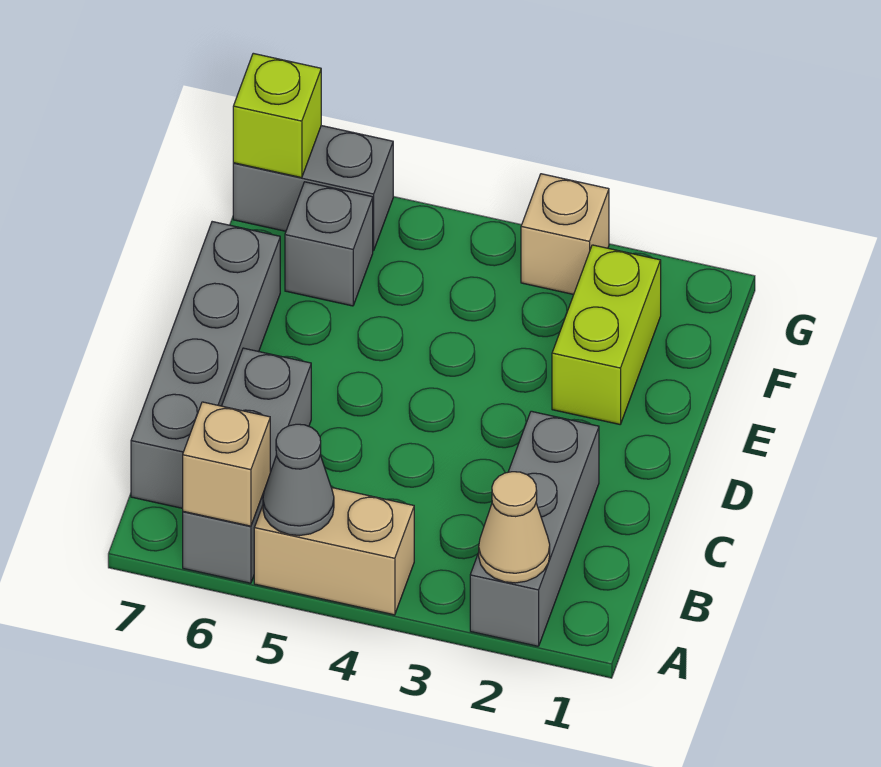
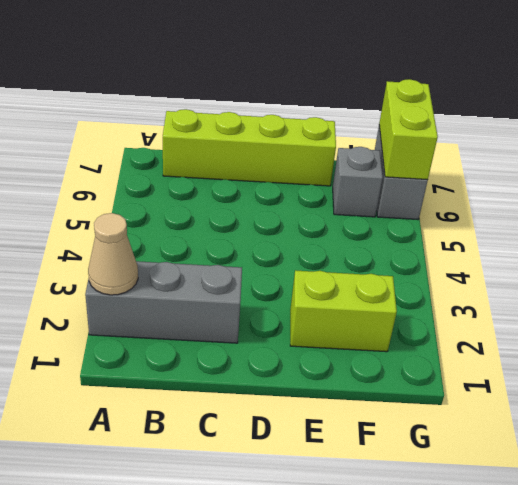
lime brick B7:E7 level 1 -> grey brick B7:E7 level 1
lime brick G6:G7 level 2 -> lime brick G7 level 2
none -> tan brick A4:A5 level 1
none -> grey brick A6:C6 level 1
none -> tan brick G3 level 1

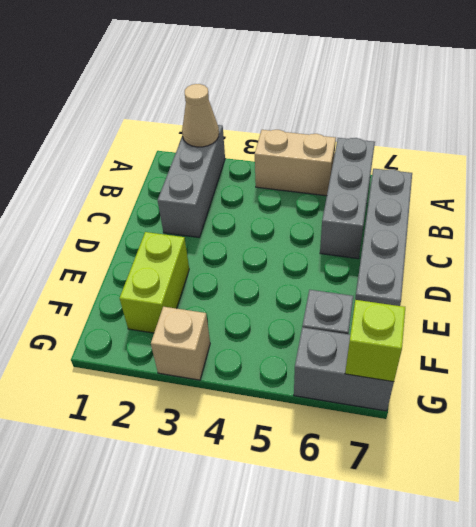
none -> grey cone A5 level 2
none -> tan brick A6 level 2

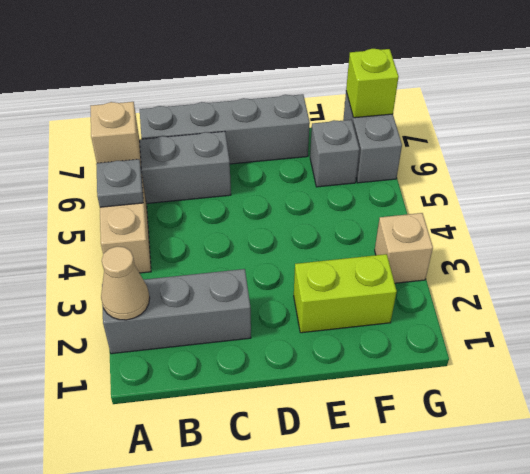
grey plate A5 level 2 -> grey cone A5 level 2

